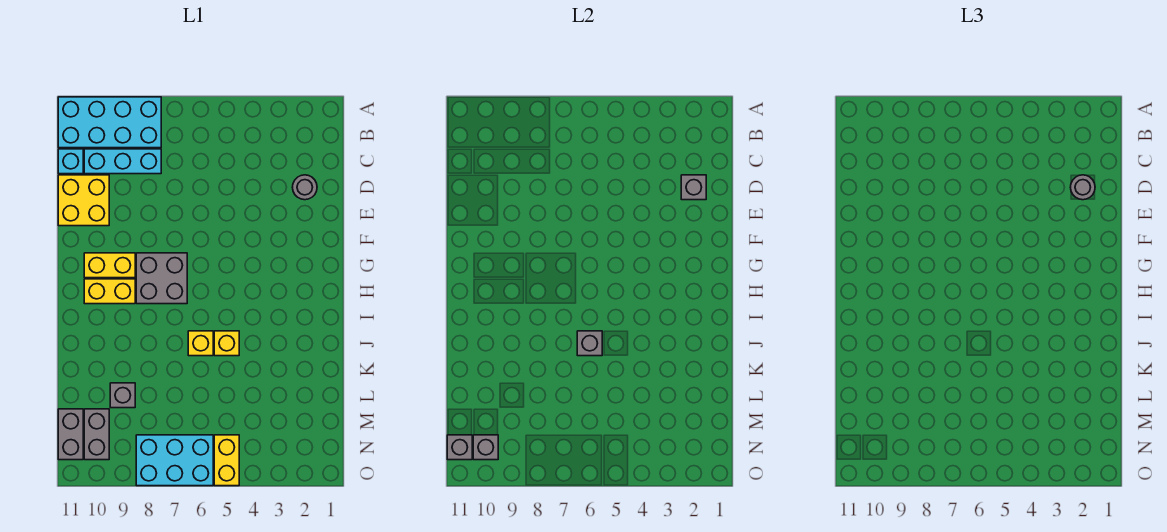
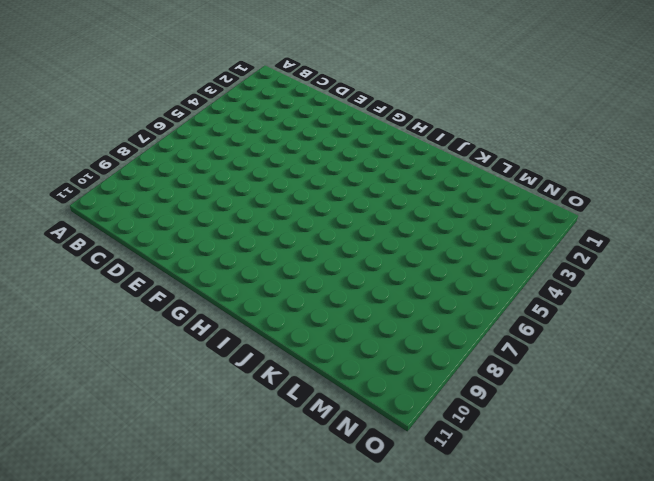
none -> cyan brick A8:B11 level 1
none -> cyan brick C8:C10 level 1
none -> cyan brick C11 level 1

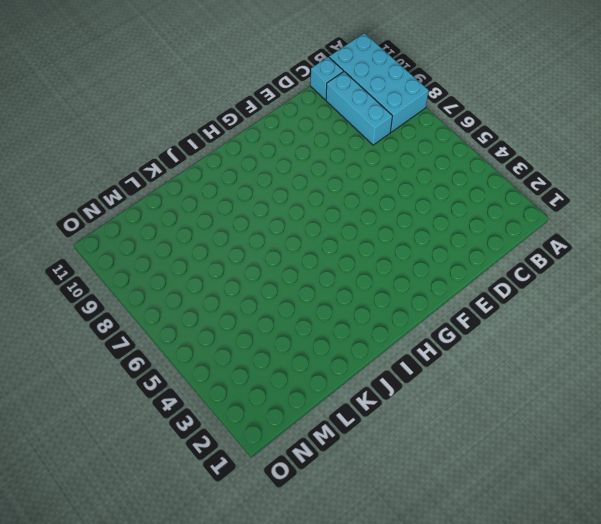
none -> grey round brick D2 level 1
none -> yellow brick D10:E11 level 1
none -> grey brick G7:H8 level 1

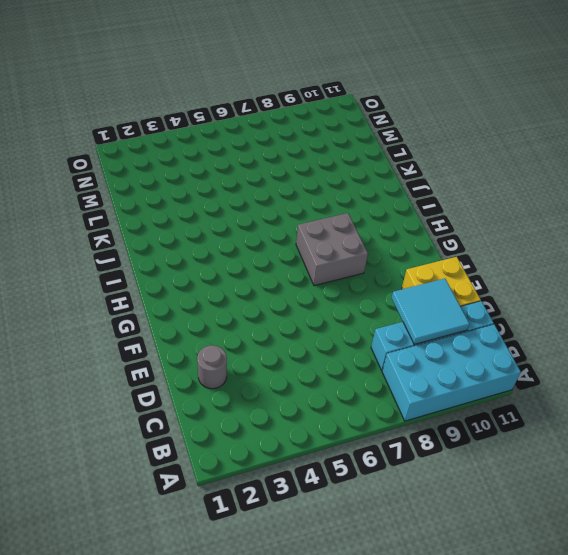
cyan tile C9:D10 level 2 -> none
none -> yellow brick G9:G10 level 1
none -> yellow brick H9:H10 level 1
none -> yellow brick J5 level 1

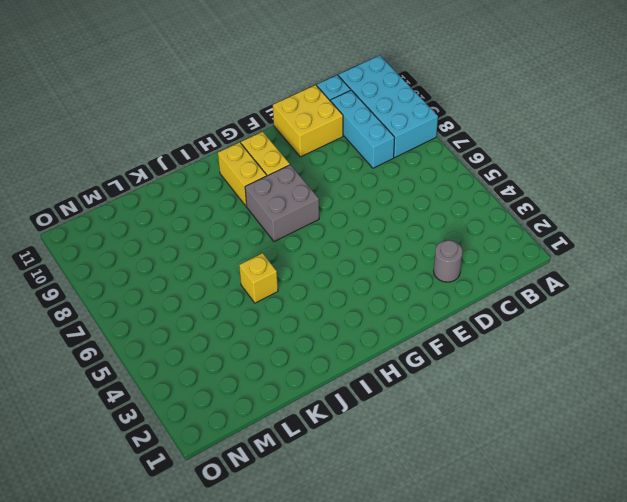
none -> yellow brick J6 level 1
none -> grey brick L9 level 1
none -> grey brick M10:N10 level 1

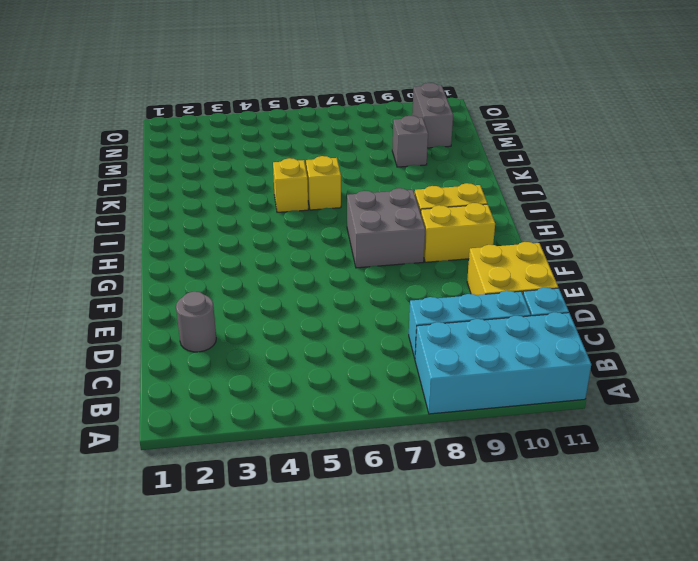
none -> grey brick M11:N11 level 1
none -> yellow brick N5:O5 level 1
none -> cyan brick N6:O8 level 1

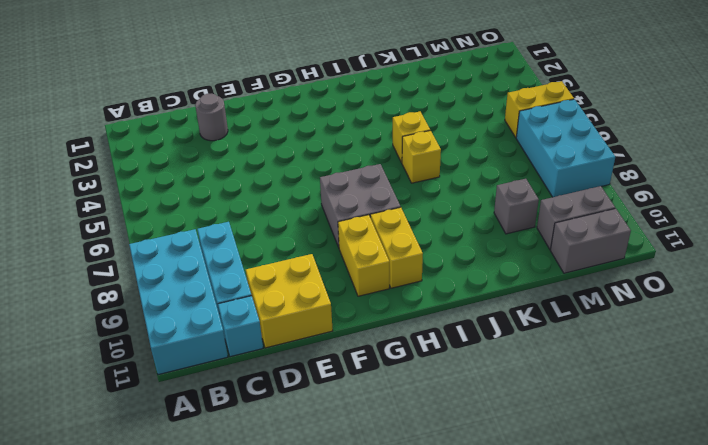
none -> grey brick D2 level 2
none -> grey brick J6 level 2
none -> grey brick N10 level 2

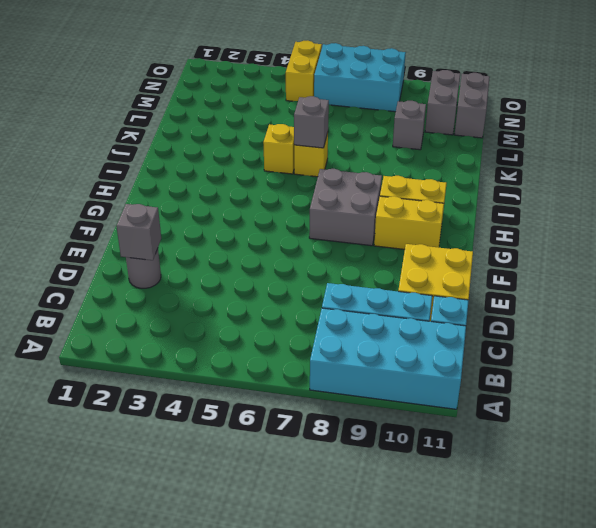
none -> grey brick N10 level 2
none -> grey brick N11 level 2
none -> grey round brick D2 level 3

